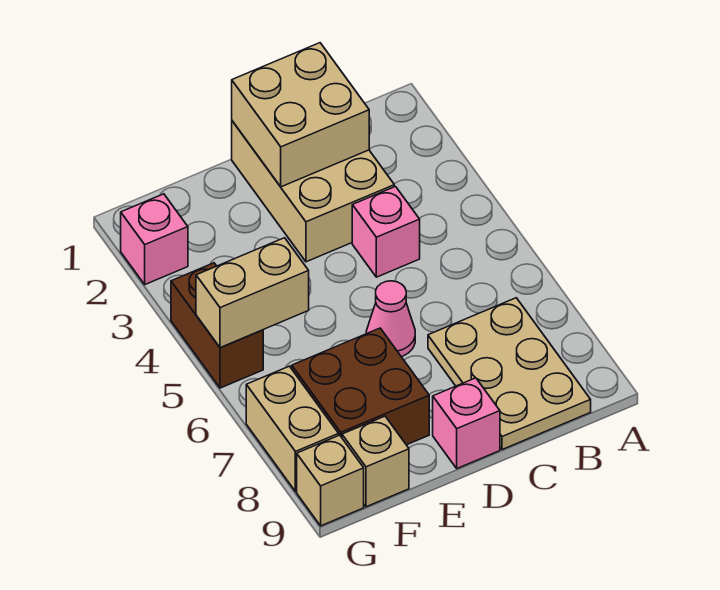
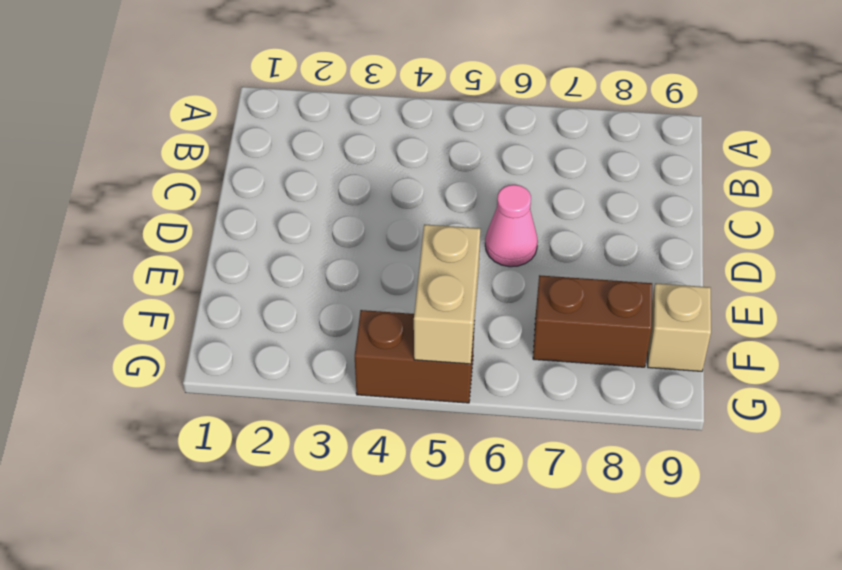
brown brick F7:F8 level 1 -> brown brick E7:F8 level 1
none -> tan plate B7:C9 level 1
none -> tan brick C1:D3 level 1
none -> pink brick C4 level 1

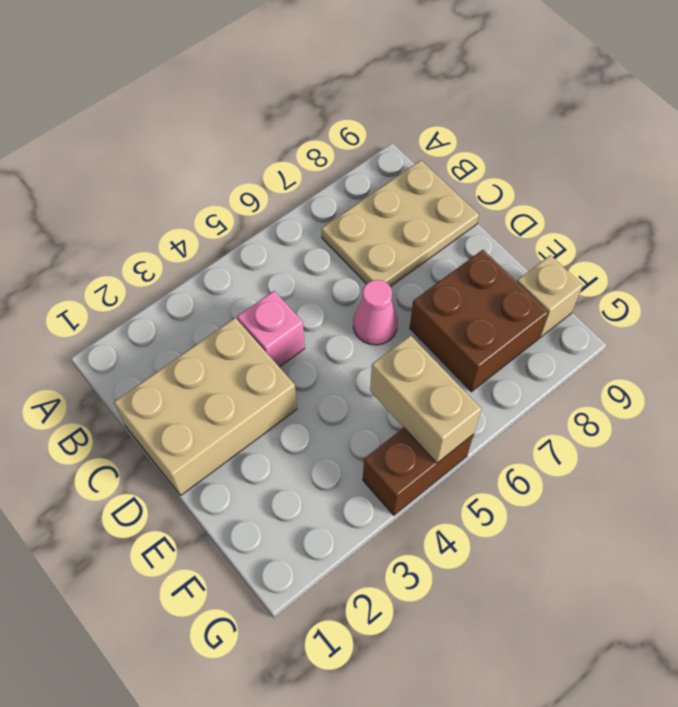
none -> pink brick D9 level 1
none -> pink brick G2 level 1
none -> tan brick G7:G8 level 1

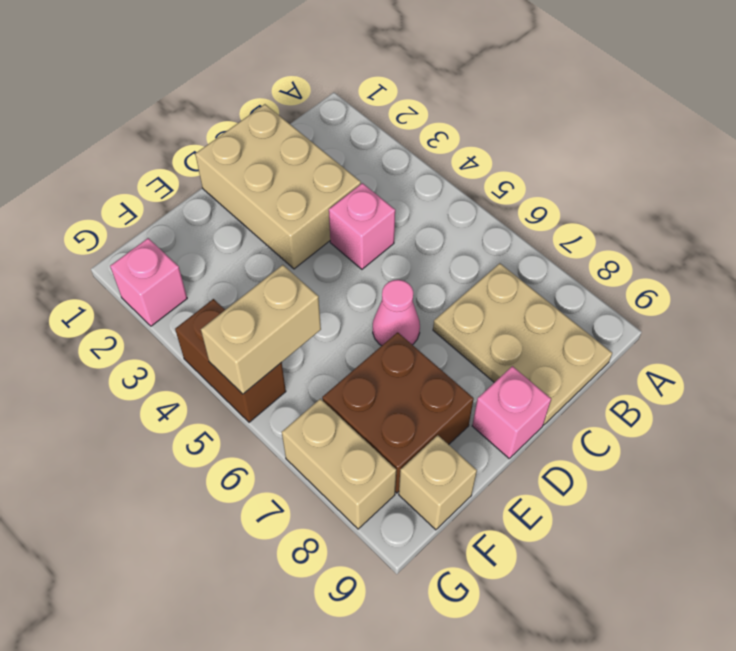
none -> tan brick G9 level 1
none -> tan brick C1:D2 level 2

